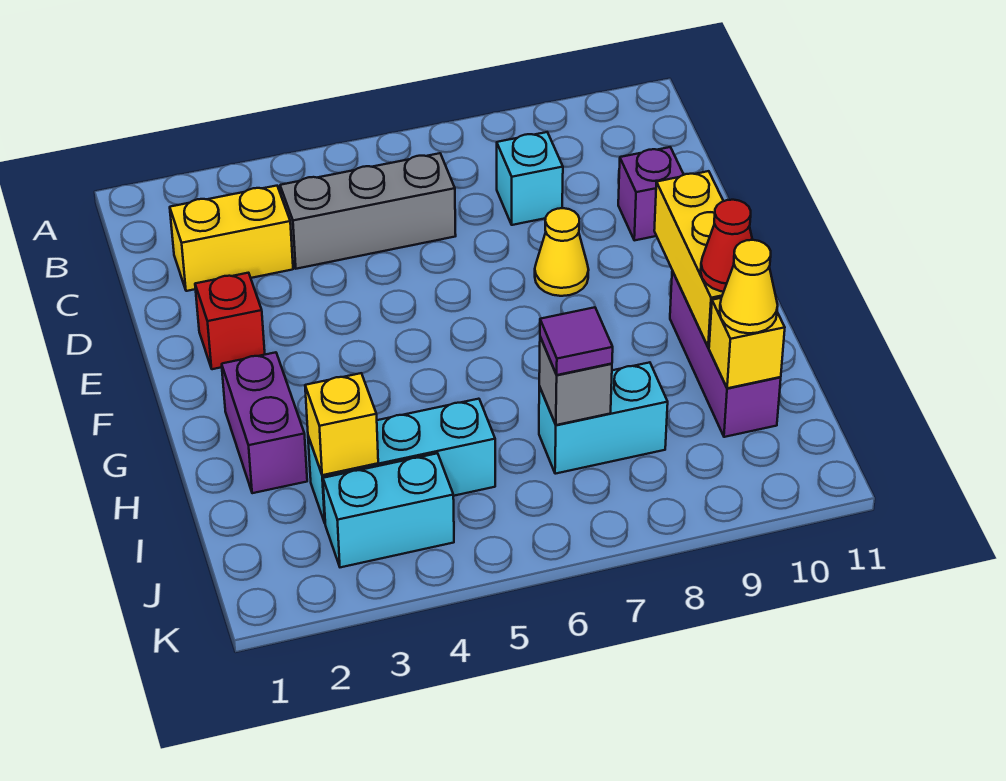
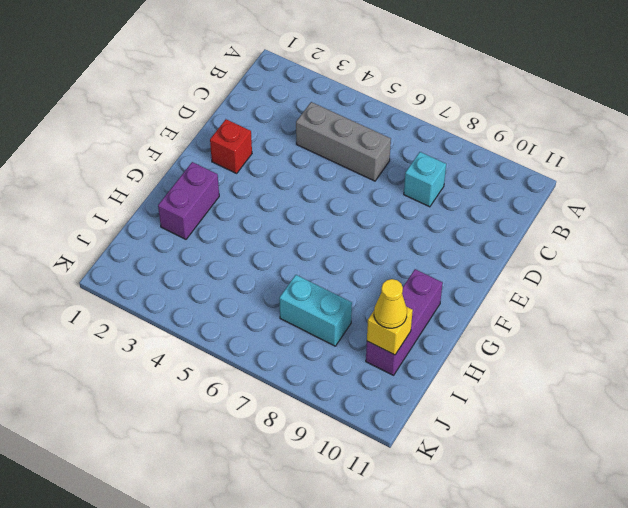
none -> yellow brick C2:C3 level 1
none -> purple brick D10 level 1
none -> yellow cone E8 level 1

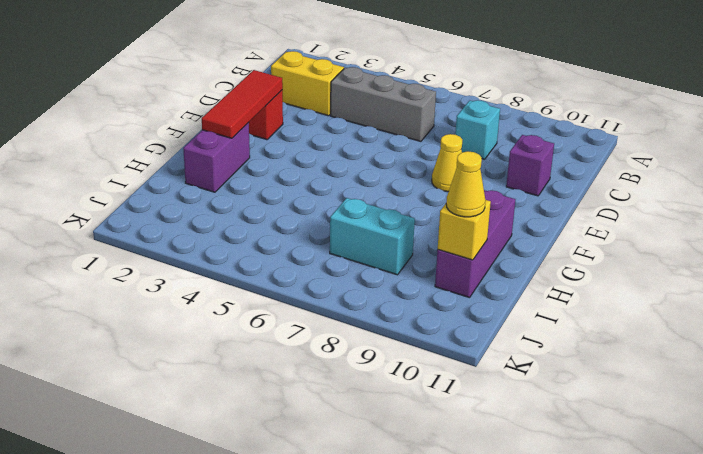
red tile E2:G2 level 2 -> none
none -> cyan brick I3:I5 level 1
none -> cyan brick J3:J4 level 1
none -> yellow brick F10:H10 level 2

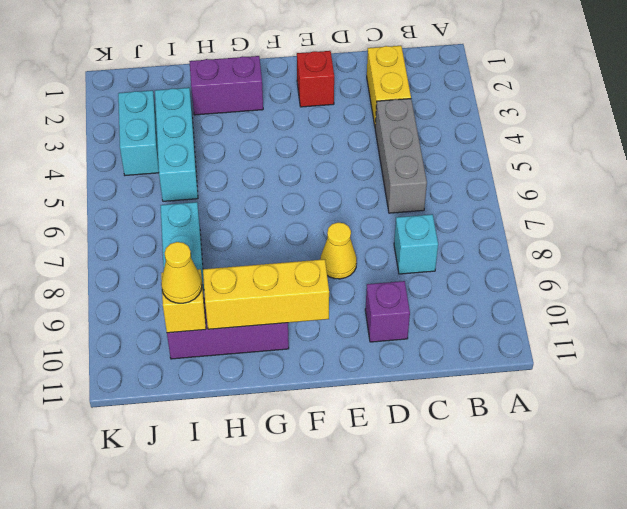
none -> yellow brick I3 level 2
none -> grey brick I7 level 2
none -> red cone H10 level 3

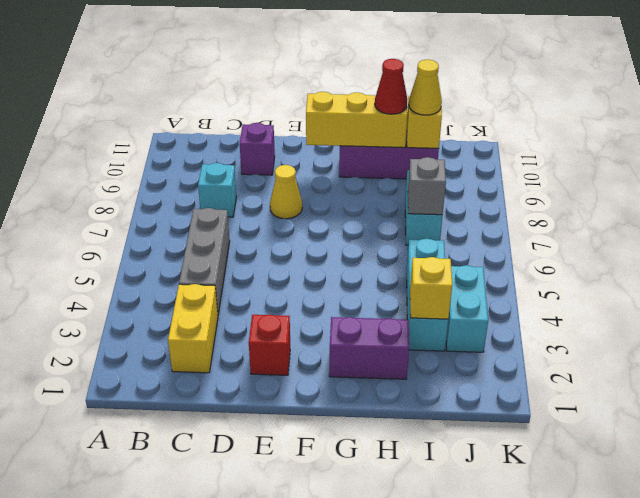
none -> purple tile I7 level 3

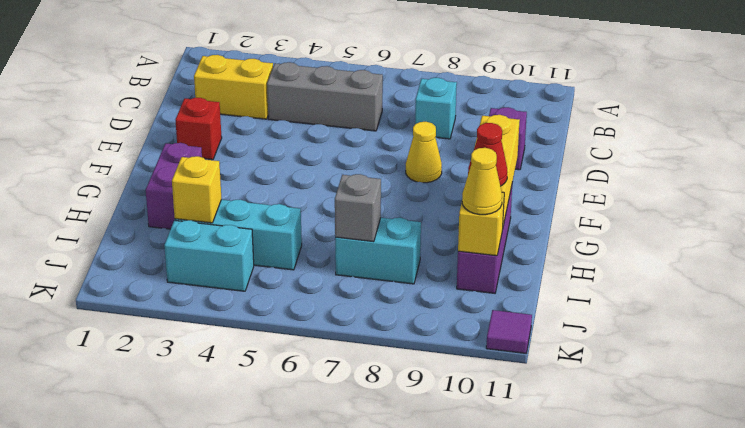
purple tile K11 level 1 -> purple tile I7 level 3

